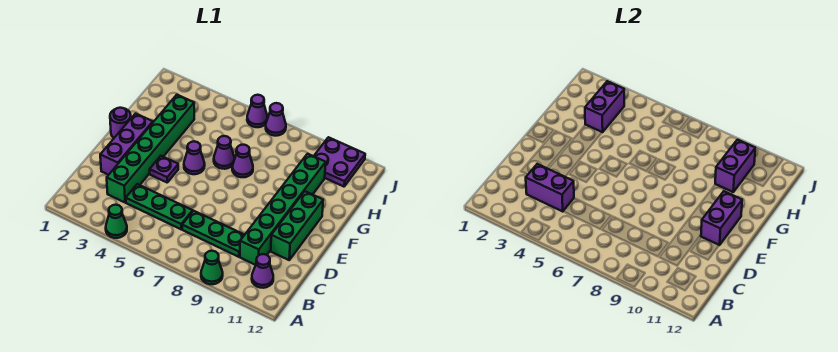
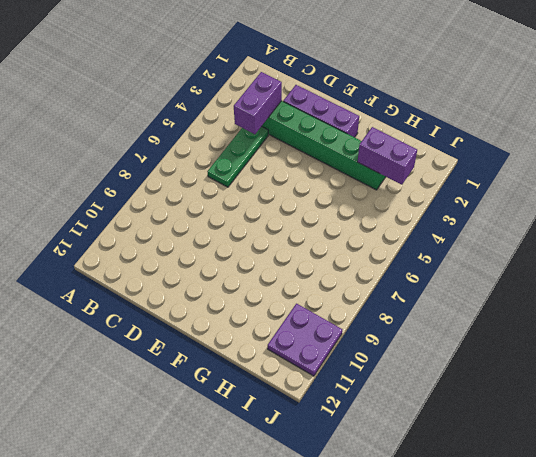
none -> green cone A4 level 1
none -> green cone A9 level 1
none -> purple cone B11 level 1

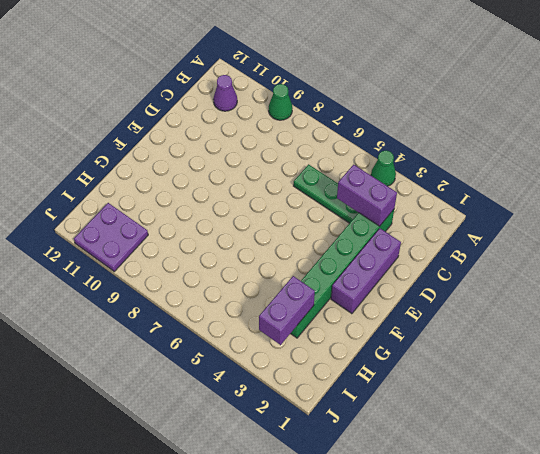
none -> green plate C7:C9 level 1
none -> green brick C10:H10 level 1
none -> green brick D11:F11 level 1

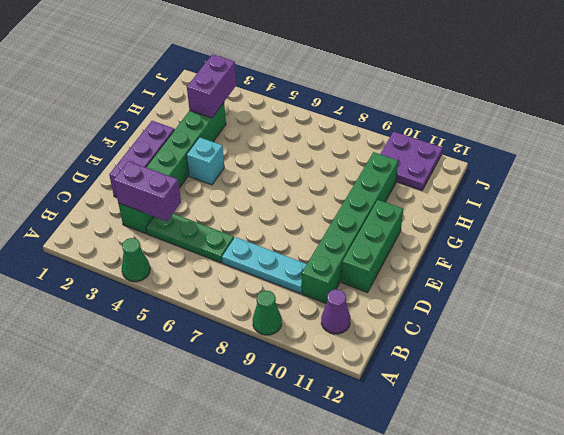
cyan plate C7:C9 level 1 -> green plate C7:C9 level 1
cyan brick F4 level 1 -> none
none -> purple plate E4 level 1
none -> purple round brick F1 level 1
none -> purple cone F5 level 1

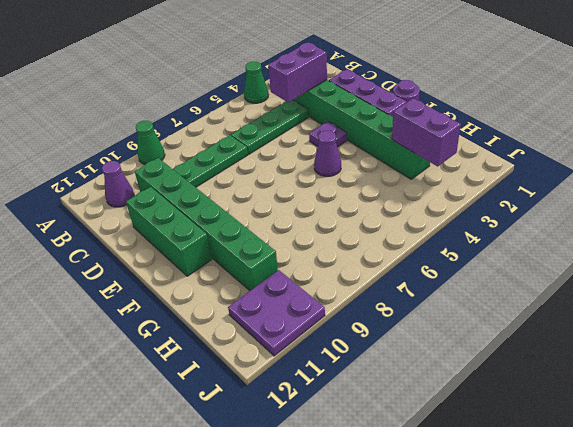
none -> purple cone G6 level 1
none -> purple cone G7 level 1
none -> purple cone J6 level 1

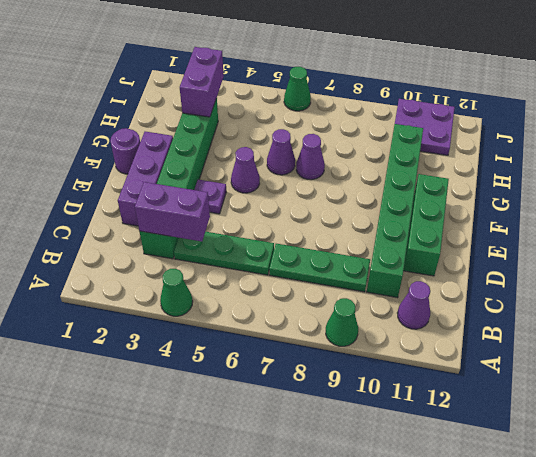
green cone J6 level 1 -> purple cone J6 level 1
none -> purple cone J7 level 1
none -> purple brick E11:F11 level 2
none -> purple brick H10:I10 level 2

